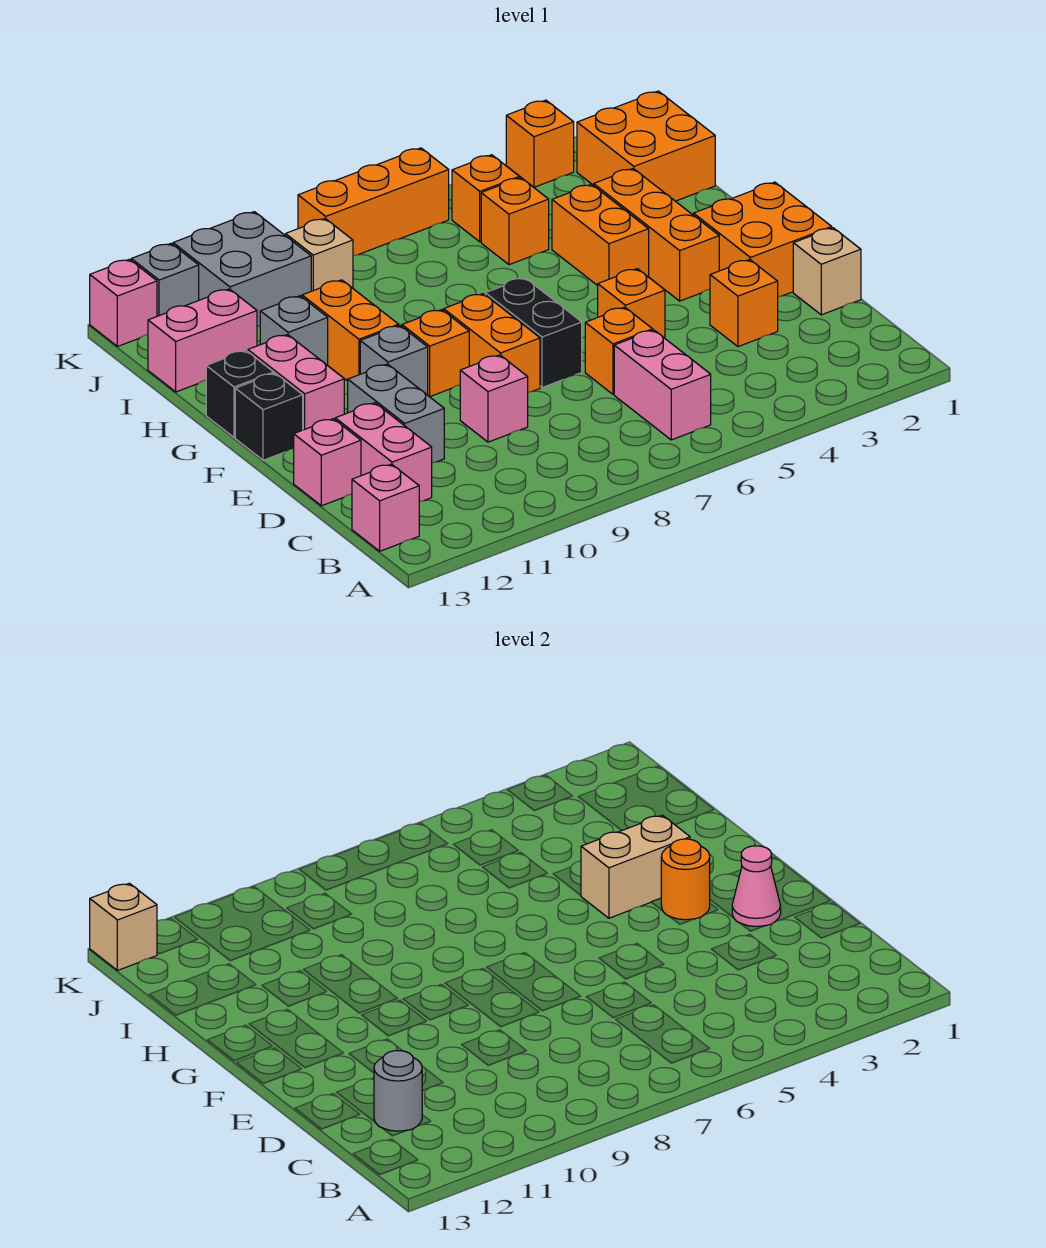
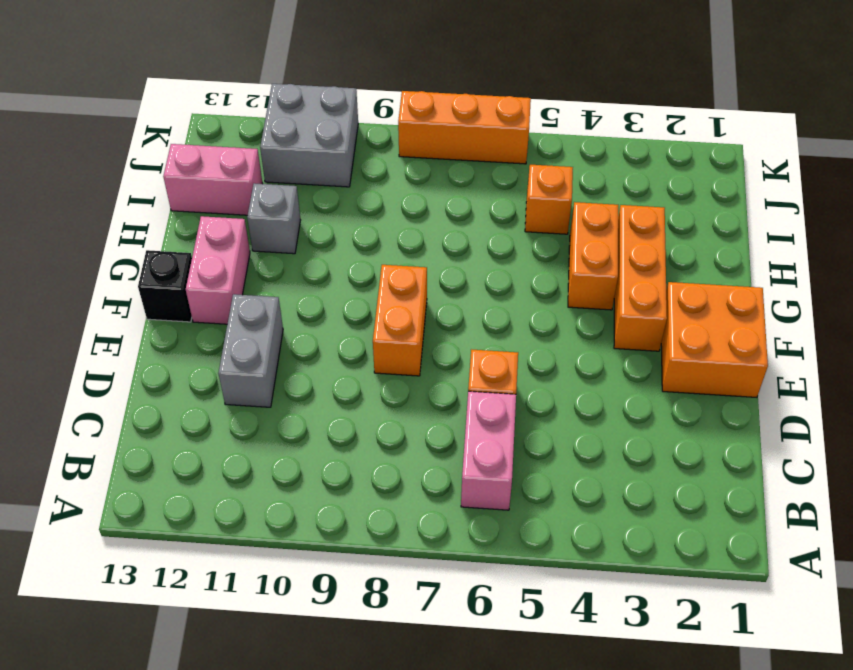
none -> pink brick B13 level 1
none -> pink brick C12:D12 level 1
none -> tan brick D1 level 1
none -> orange brick D3 level 1

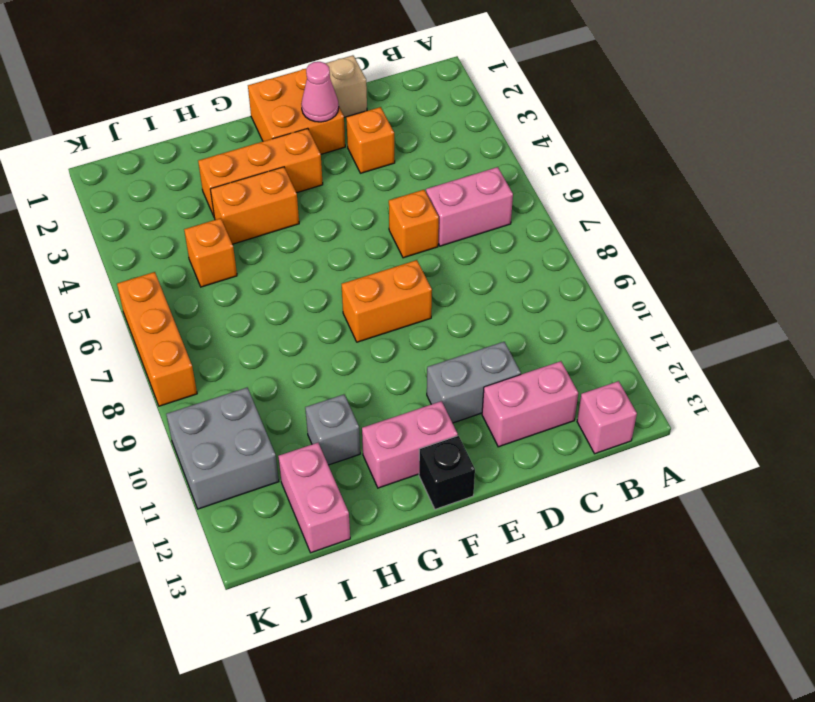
none -> pink brick D9 level 1
none -> pink brick D13 level 1
none -> orange brick E5 level 1
none -> black brick E7:F7 level 1

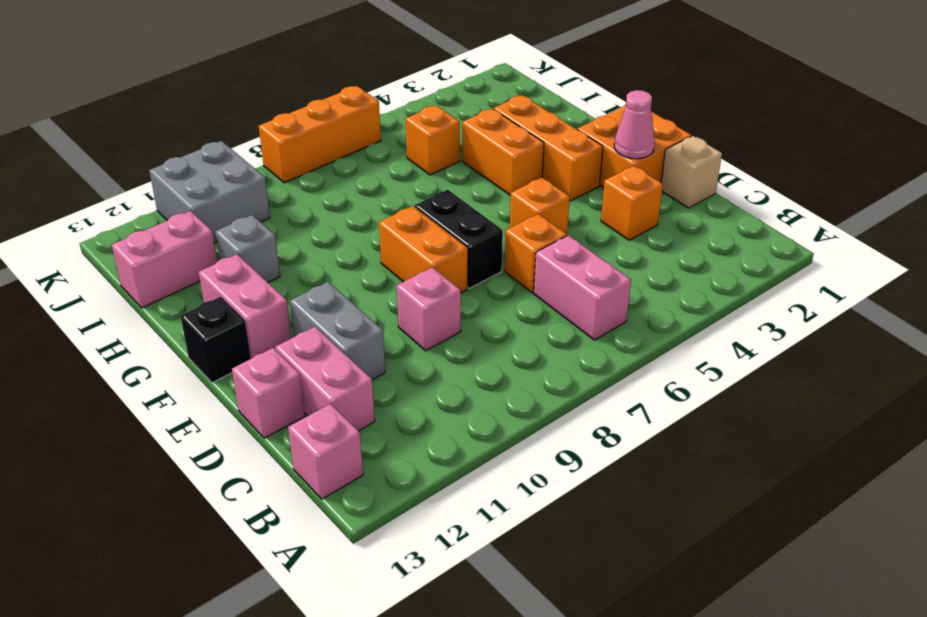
none -> orange brick F9 level 1
none -> grey brick F10 level 1
none -> orange brick G10:H10 level 1
none -> black brick G13 level 1

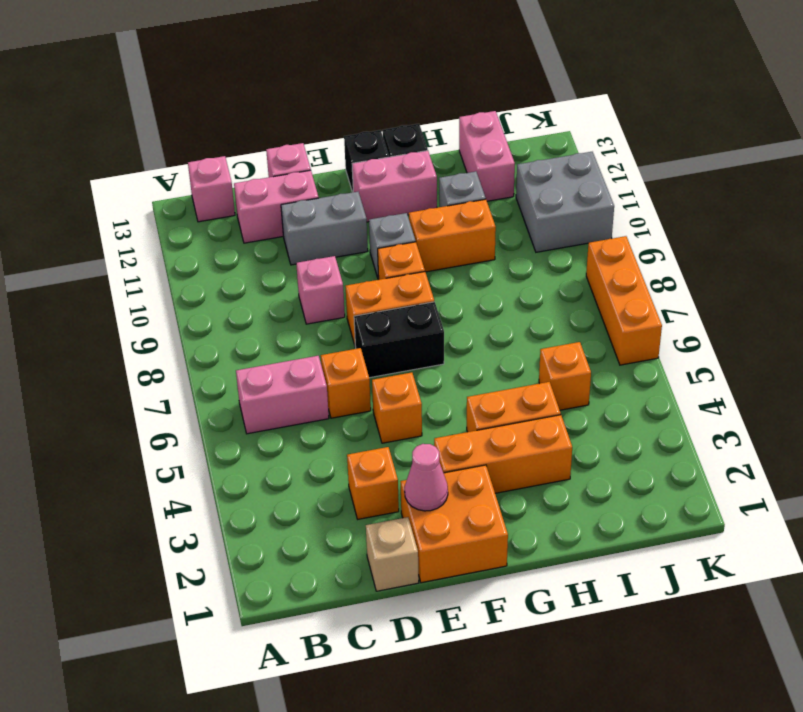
none -> orange brick I1:J2 level 1
none -> orange brick J5 level 1
none -> tan brick J9 level 1
none -> orange brick K3 level 1

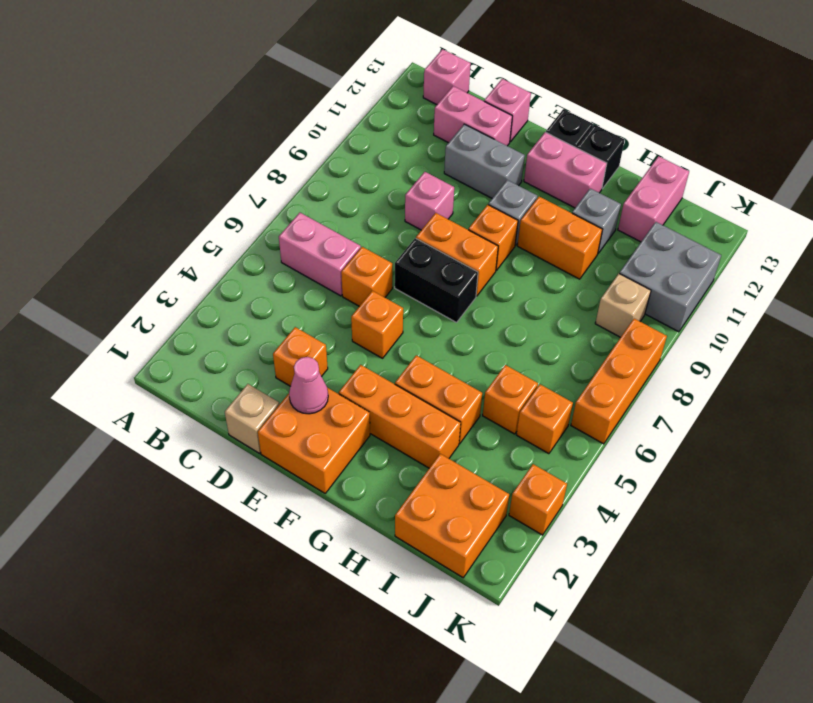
none -> grey brick K12 level 1
none -> pink brick K13 level 1
none -> grey round brick C12 level 2
none -> orange round brick F3 level 2

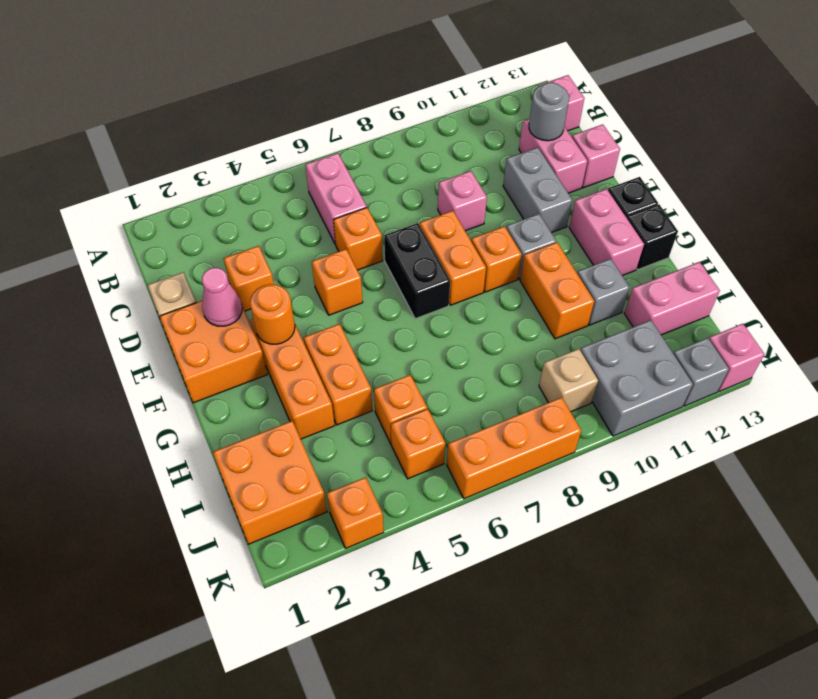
none -> tan brick G3:G4 level 2
none -> tan brick K13 level 2

